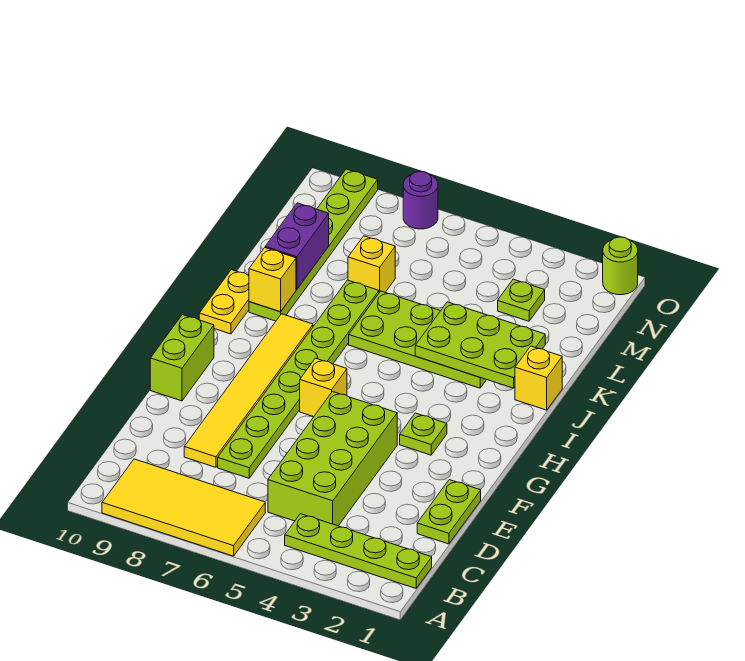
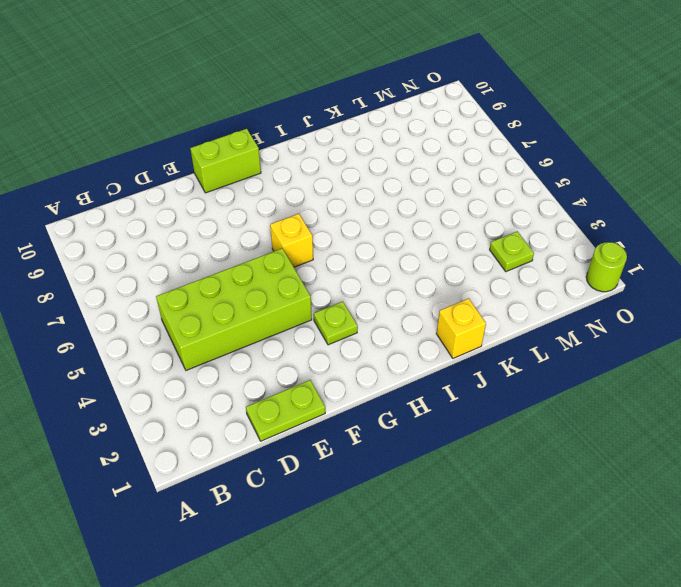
none -> yellow tile A6:B9 level 1
none -> lime plate B1:B4 level 1
none -> lime plate D7:K7 level 1

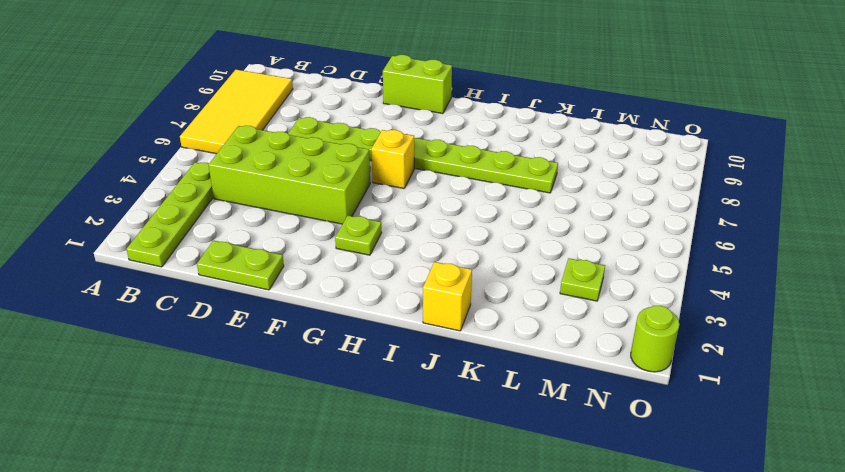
none -> yellow tile D8:I8 level 1
none -> yellow plate I10:J10 level 1
none -> lime plate J3:K6 level 1

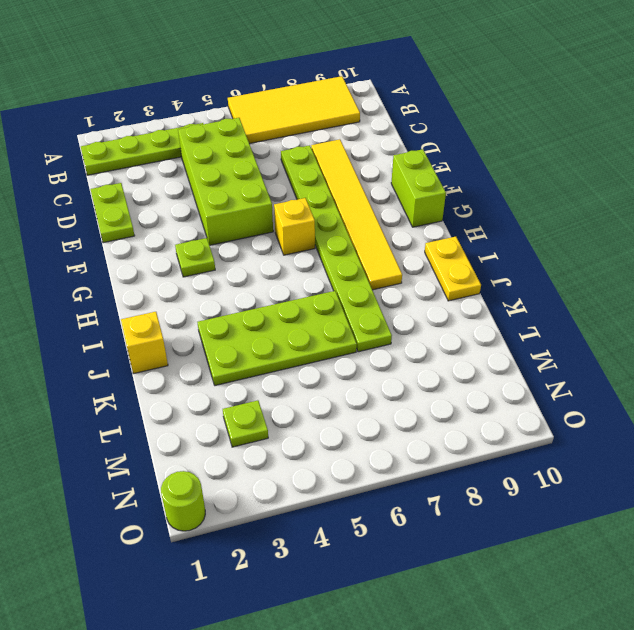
none -> lime plate J9:O9 level 1
none -> yellow brick L7 level 1
none -> purple round brick O7 level 1

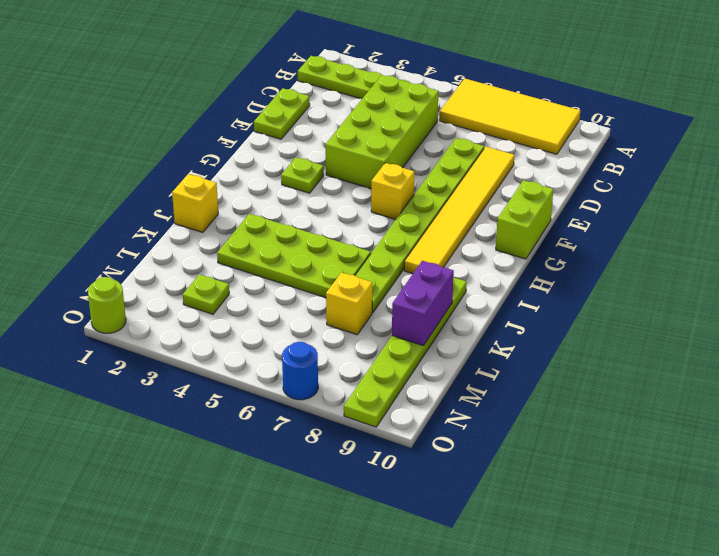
blue round brick O7 level 1 -> purple round brick O7 level 1
none -> yellow plate I10:J10 level 1
none -> lime plate J2:K4 level 2
none -> yellow brick J9 level 2

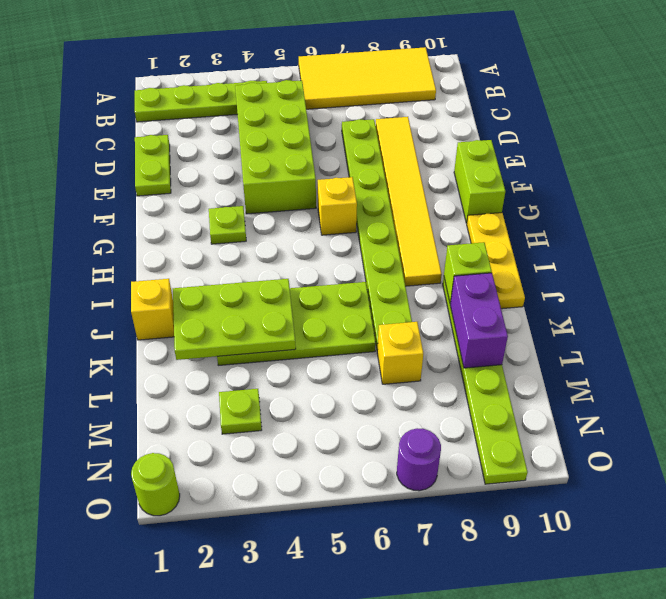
yellow plate H10:J10 level 1 -> yellow plate I10:J10 level 1
lime brick J9 level 2 -> yellow brick J9 level 2

